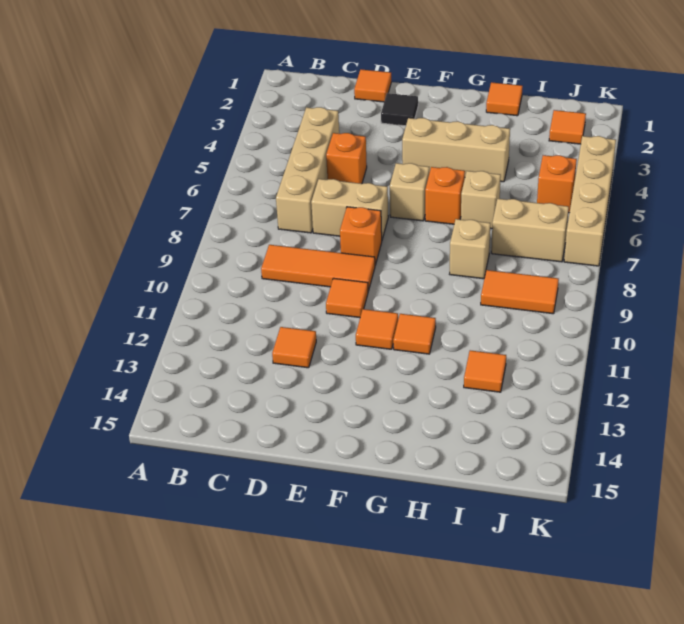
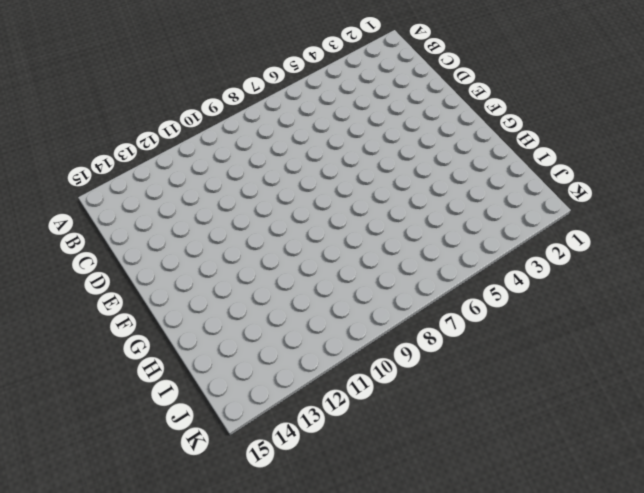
none -> tan brick C4:C7 level 1
none -> orange tile C9:E9 level 1
none -> orange tile D1 level 1

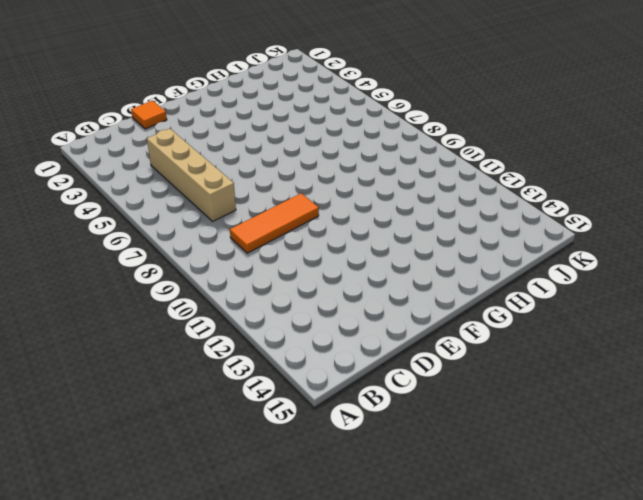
none -> orange brick D5 level 1
none -> tan brick D7:E7 level 1
none -> orange tile D12 level 1

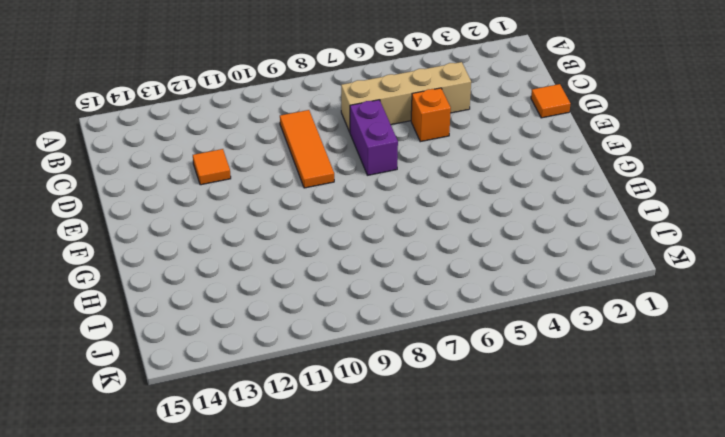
purple brick D7:E7 level 1 -> tan brick D7:E7 level 1
none -> black tile E2 level 1
none -> orange brick E8 level 1
none -> orange tile E10 level 1

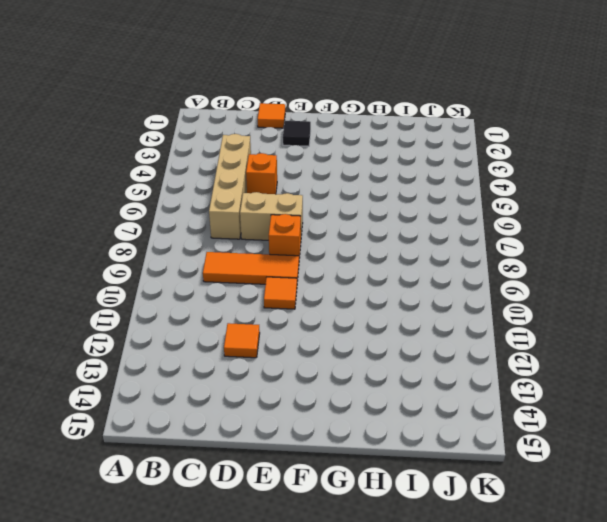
none -> tan brick F4:H4 level 1
none -> tan brick F6 level 1
none -> orange tile F11 level 1

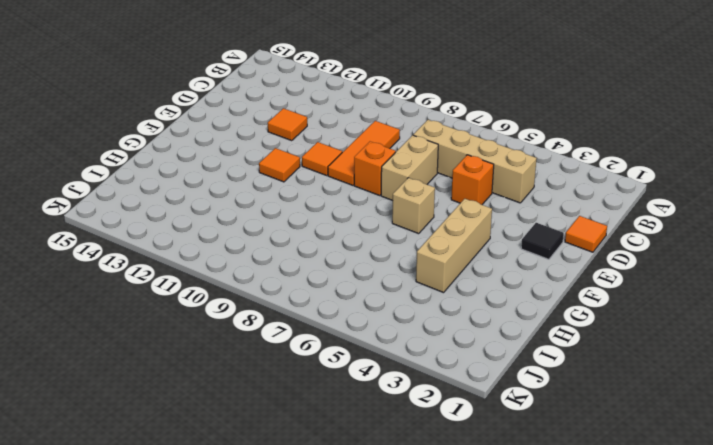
none -> orange brick G6 level 1
none -> orange tile G11 level 1
none -> orange tile H1 level 1

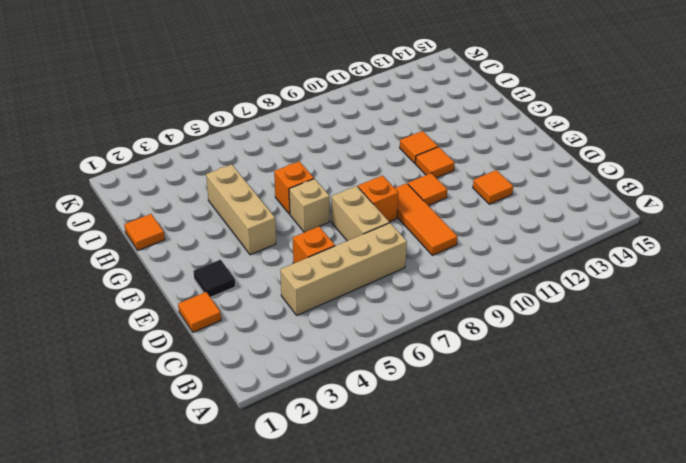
none -> tan brick H6 level 1
none -> tan brick H8 level 1
none -> tan brick I7:J7 level 1

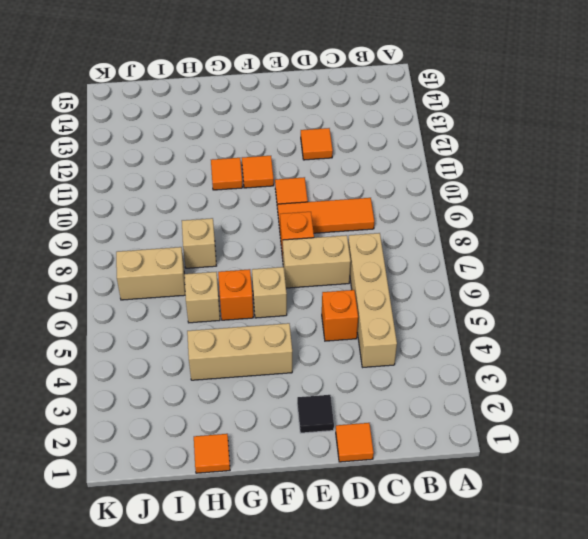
none -> orange tile I9:J9 level 1
none -> orange tile I12 level 1
none -> orange tile J2 level 1

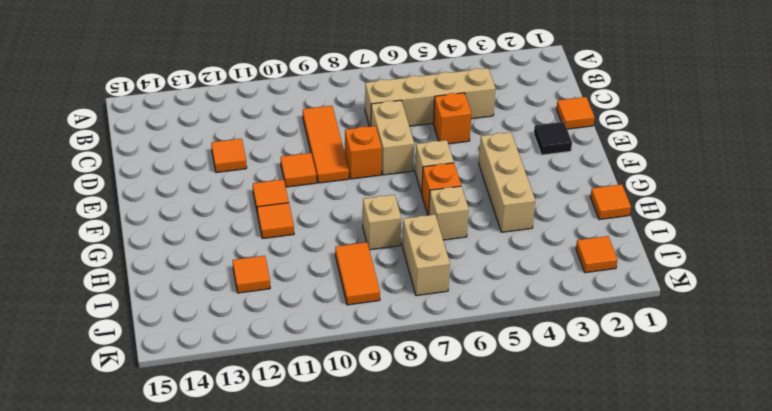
none -> orange brick J5 level 1
none -> tan brick K4:K7 level 1

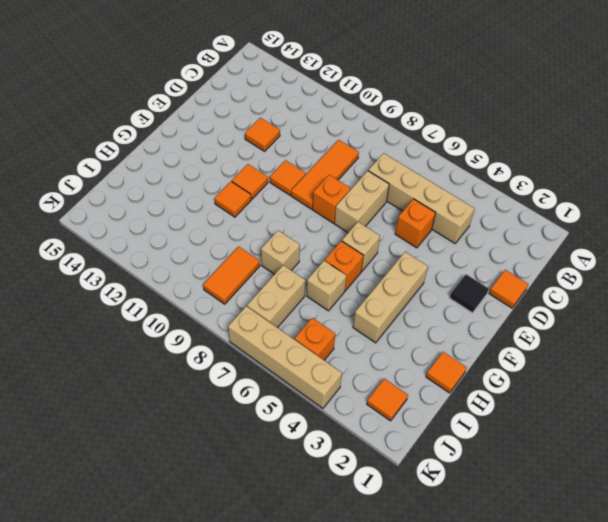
none -> orange tile I12 level 1

